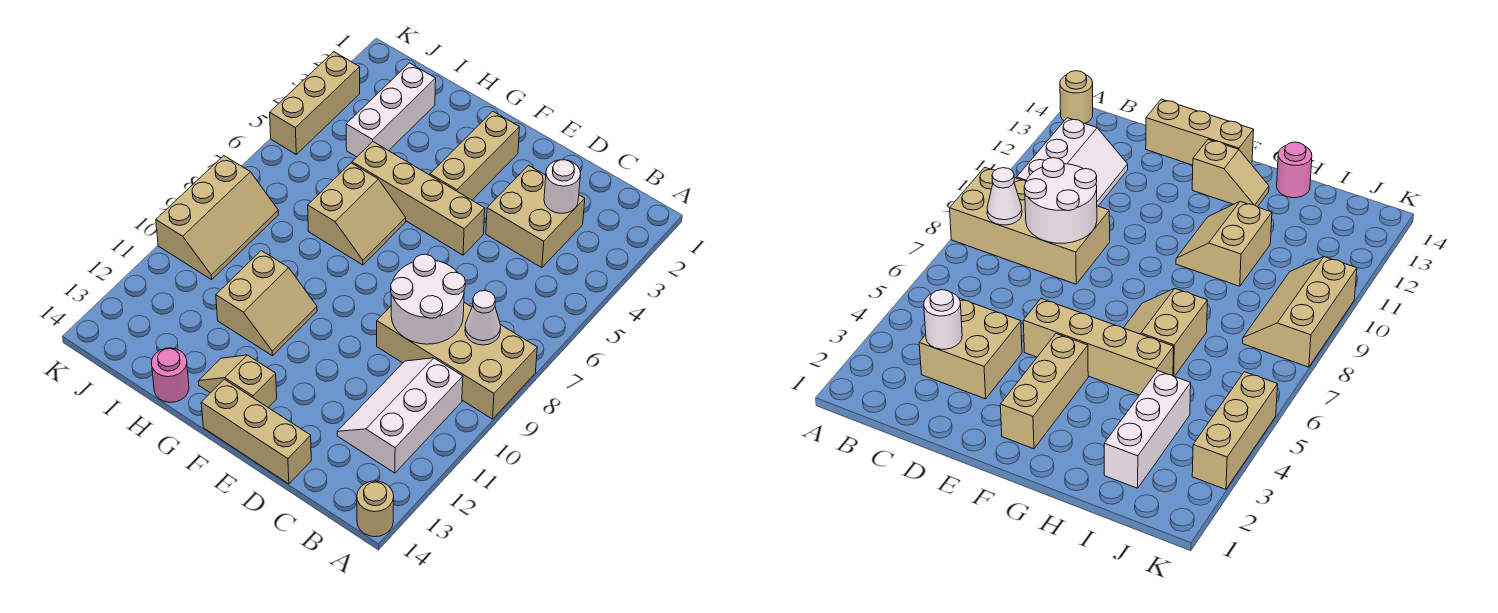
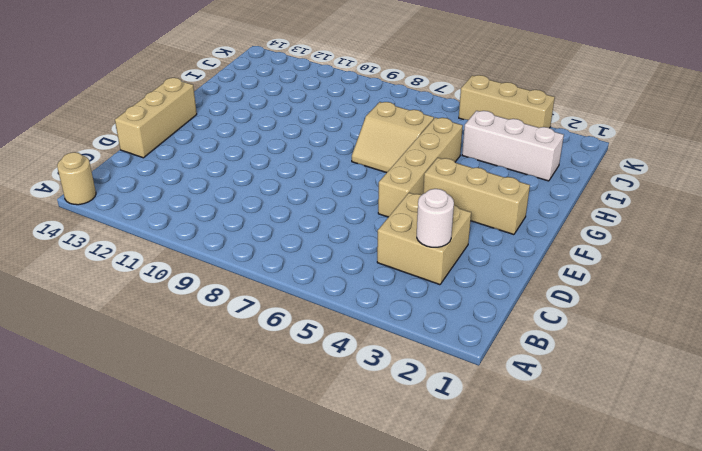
none -> tan brick A8:D9 level 1
none -> white slope B10:C12 level 1 top B
none -> tan slope F13:G13 level 1 top F

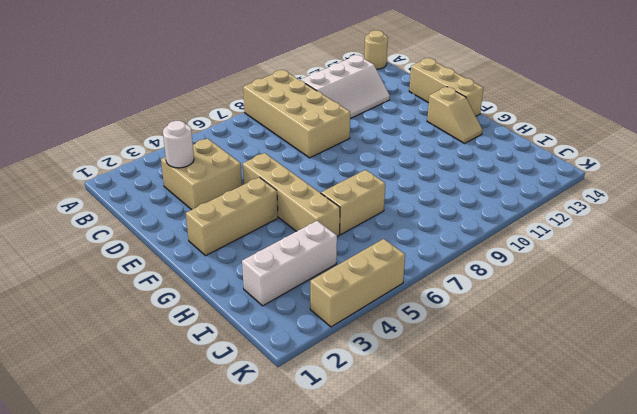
none -> tan slope G10:H11 level 1 top H
none -> pink round brick H14 level 1
none -> tan slope J8:K10 level 1 top K

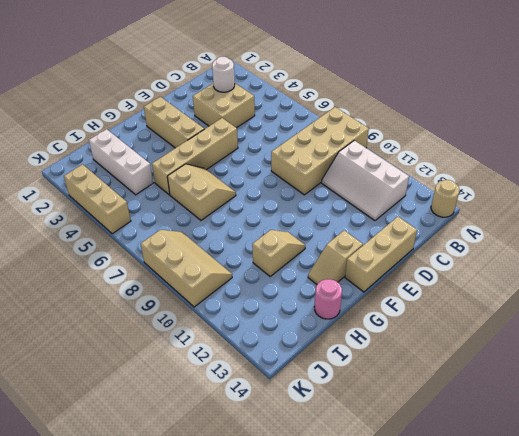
tan slope G11:H11 level 1 top H -> tan slope G10:H11 level 1 top H
none -> white cone B8 level 2
none -> white round brick C8:D9 level 2

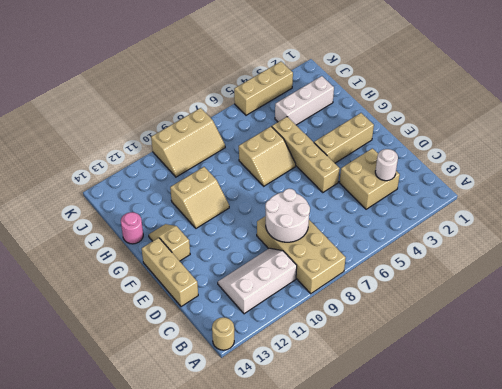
none -> white cone B8 level 2

